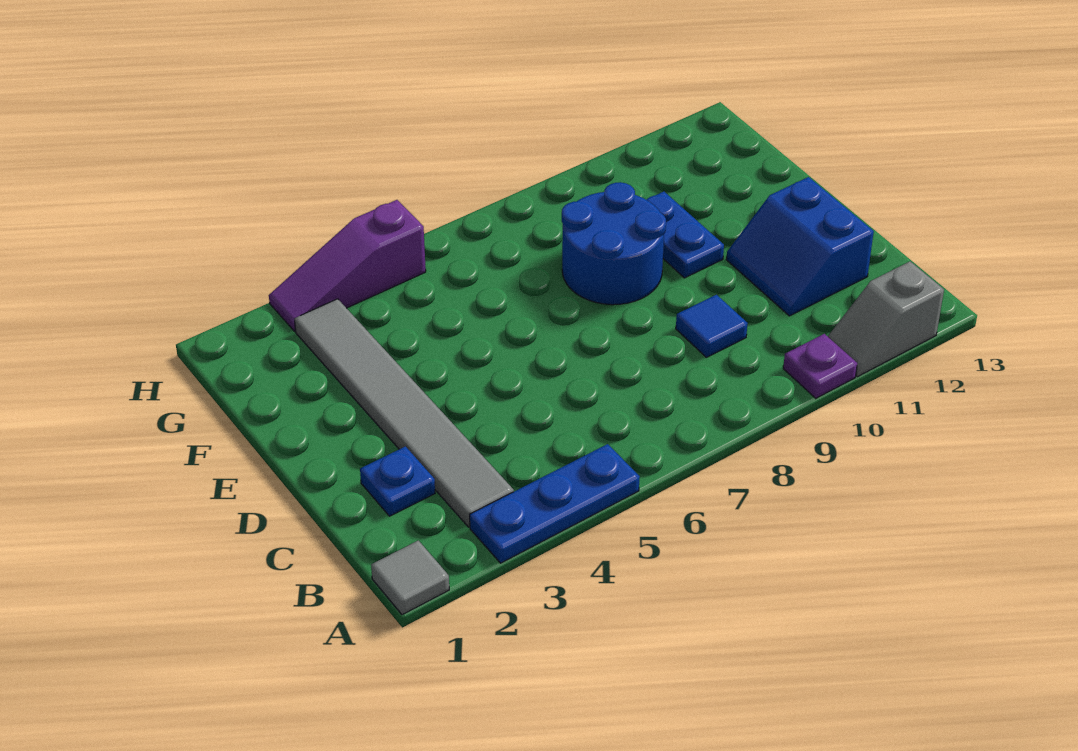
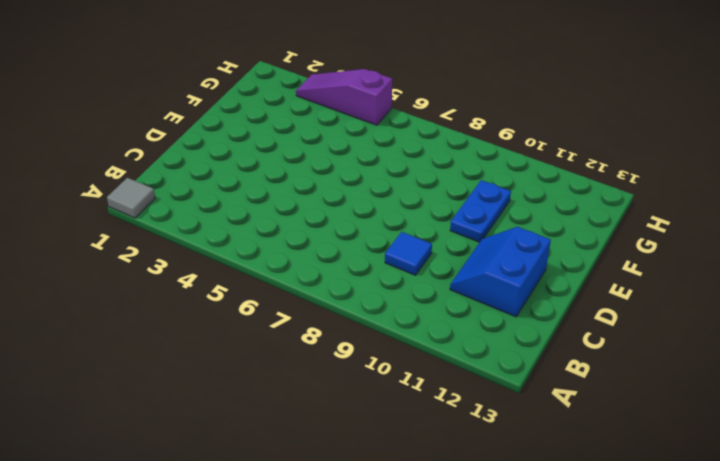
none -> blue plate A3:A5 level 1
none -> purple plate A10 level 1

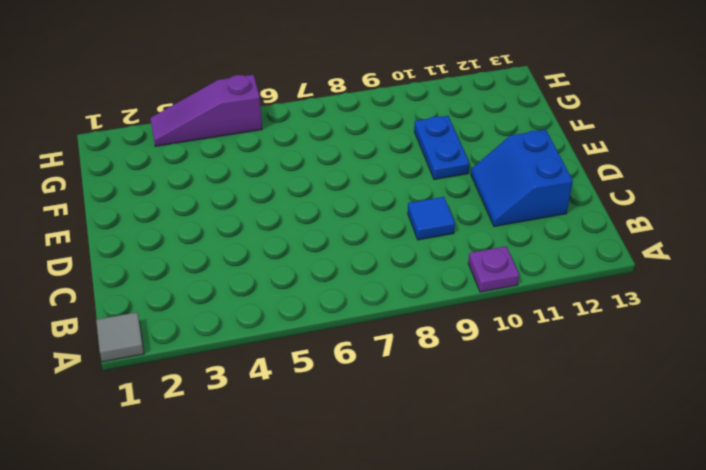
none -> blue plate A3:A5 level 1
none -> grey slope A11:A12 level 1 top 12

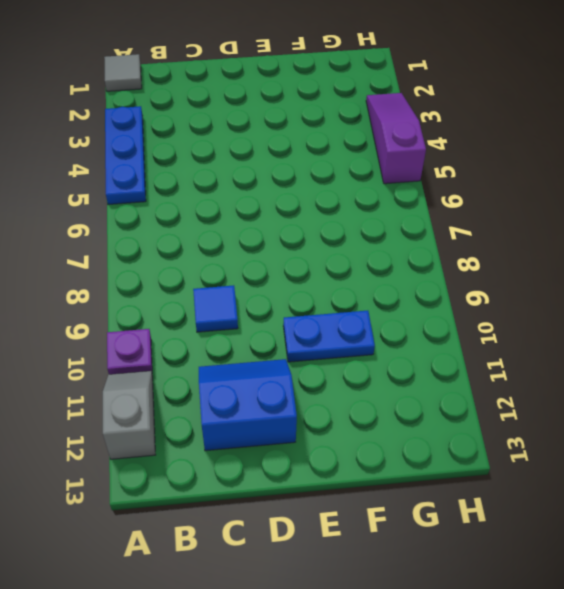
none -> grey tile B3:G3 level 1
none -> blue plate C2 level 1

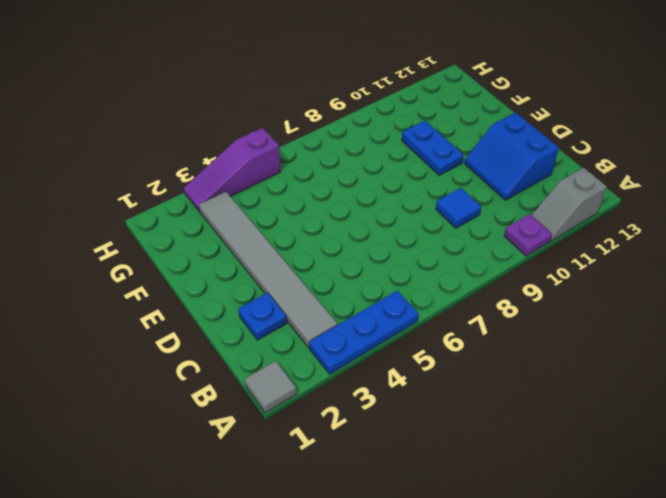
none -> blue round brick E8:F9 level 1

